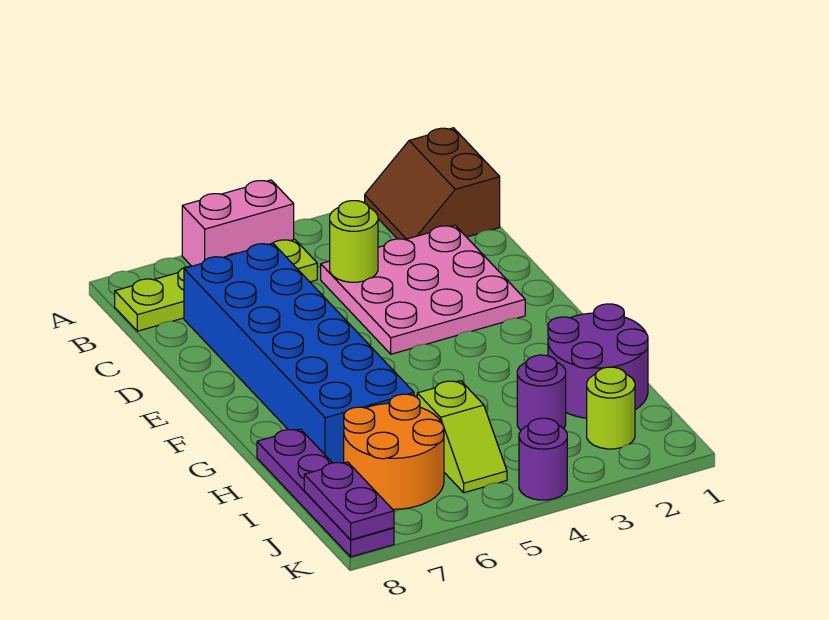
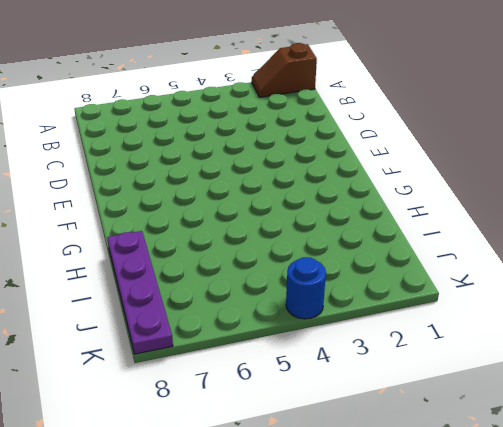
brown slope A1:A2 level 1 top 1 -> brown slope A1:B2 level 1 top 1
blue round brick K4 level 1 -> purple round brick K4 level 1
none -> pink brick A5:A6 level 1
none -> lime plate B5:B8 level 1
none -> pink plate C2:E4 level 1

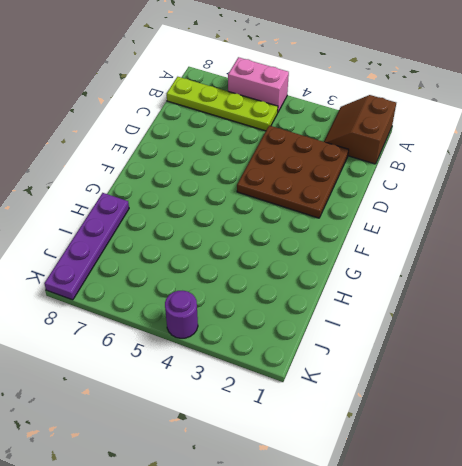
brown plate C2:E4 level 1 -> pink plate C2:E4 level 1
none -> blue brick C6:H7 level 1
none -> purple round brick H1:I2 level 1
none -> purple round brick I3 level 1

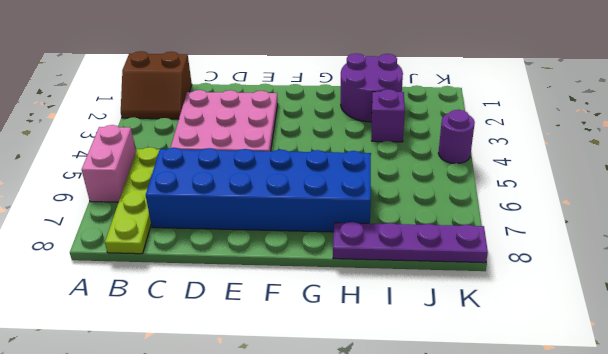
purple brick I3 level 1 -> purple round brick I3 level 1
none -> lime slope I5:J5 level 1 top I
none -> orange round brick I6:J7 level 1
none -> lime round brick J2 level 1

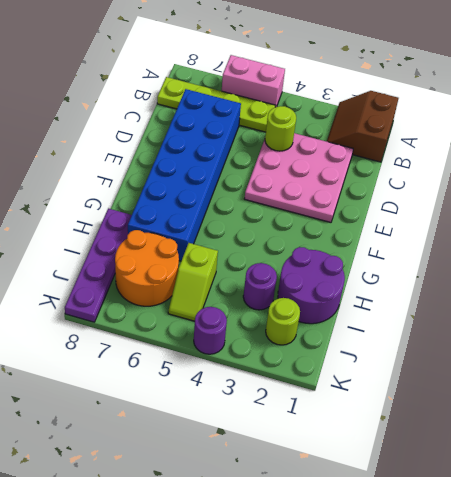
none -> purple plate J8:K8 level 2

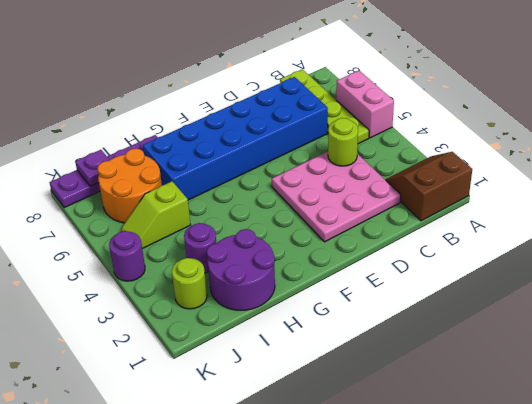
purple plate J8 level 2 -> purple plate J8:K8 level 2

